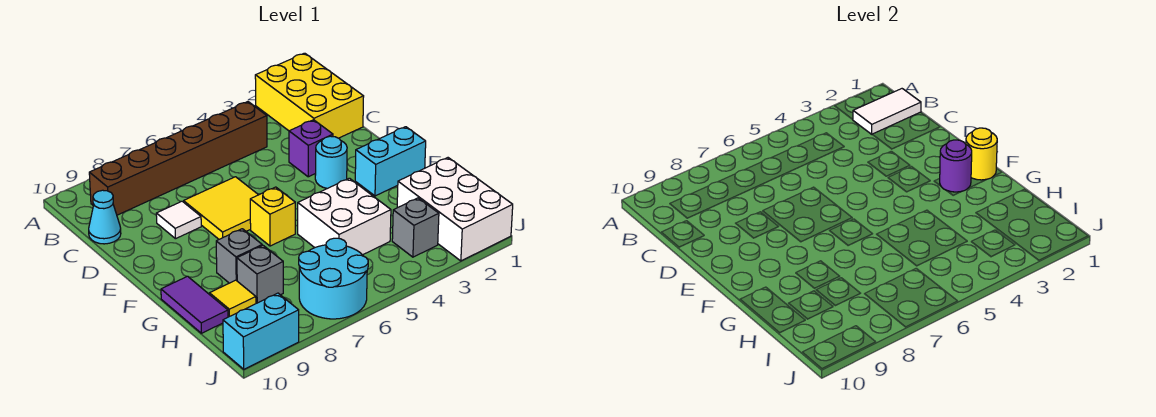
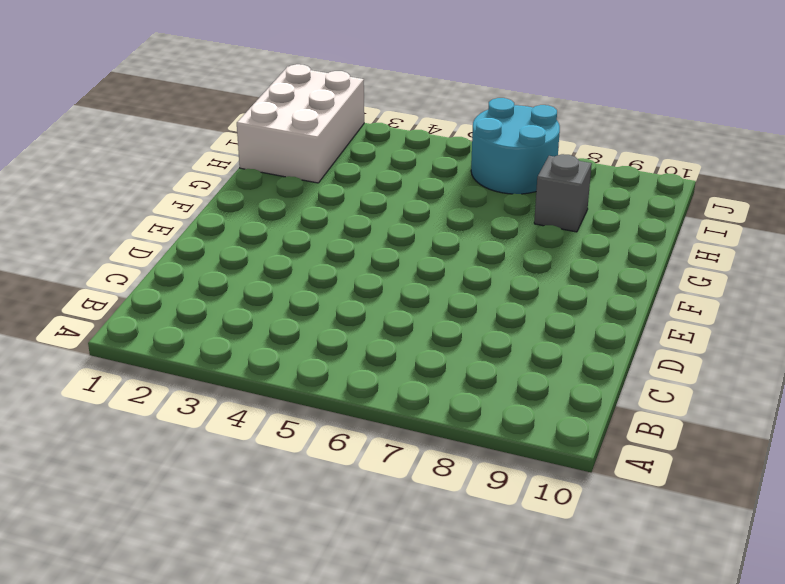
none -> yellow brick A1:C2 level 1
none -> brown brick B4:B9 level 1
none -> cyan cone C10 level 1

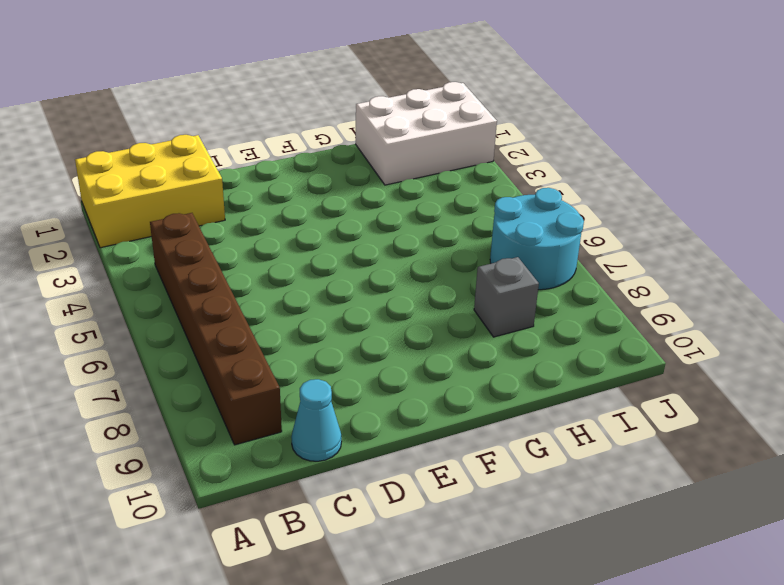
none -> purple brick D3 level 1
none -> yellow tile D6:E7 level 1
none -> white tile D8 level 1

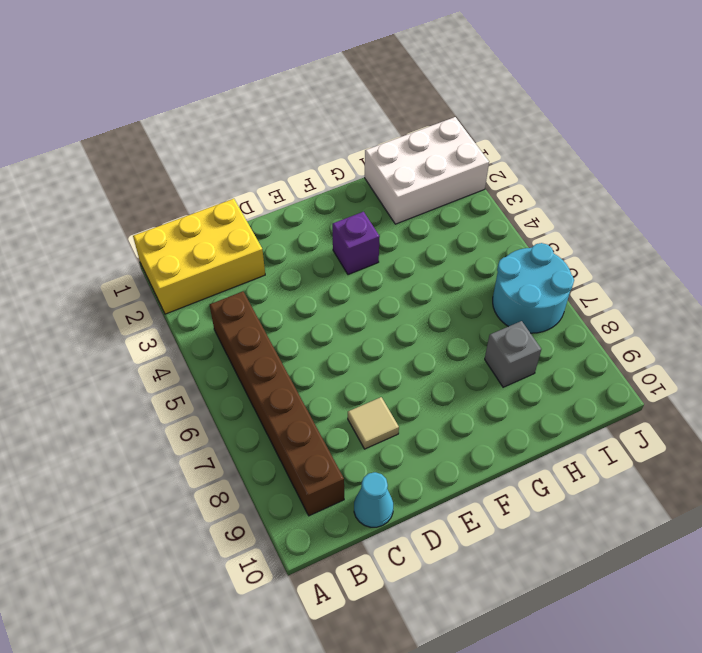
tan tile D8 level 1 -> white tile D8 level 1
purple brick F3 level 1 -> purple brick D3 level 1
none -> yellow tile D6:E7 level 1
none -> cyan round brick E3 level 1
none -> cyan brick F1:F2 level 1

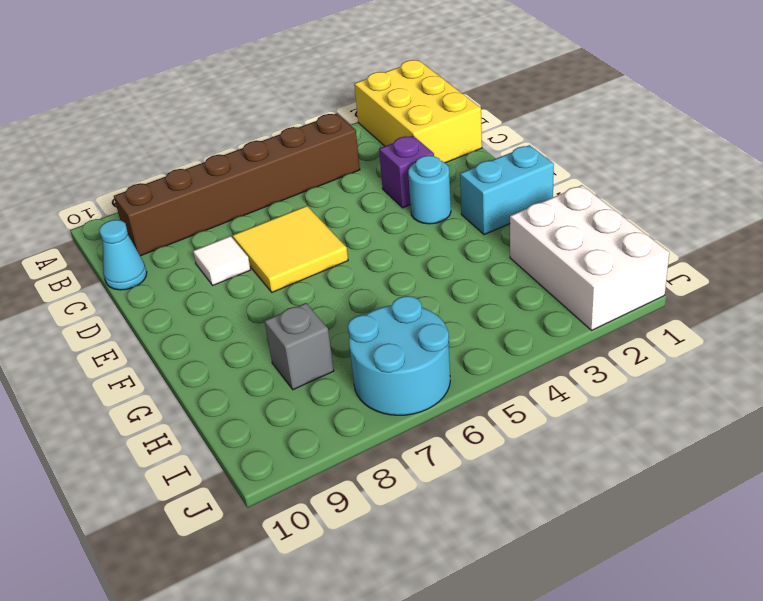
none -> yellow brick F6 level 1
none -> white brick G4:H5 level 1
none -> grey brick G8 level 1

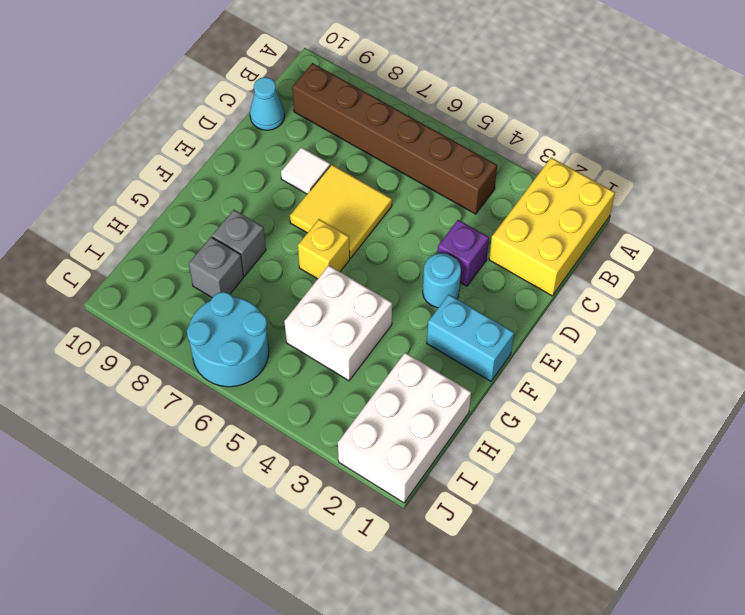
none -> purple tile G10:H10 level 1
none -> yellow tile H9 level 1
none -> grey brick I3 level 1

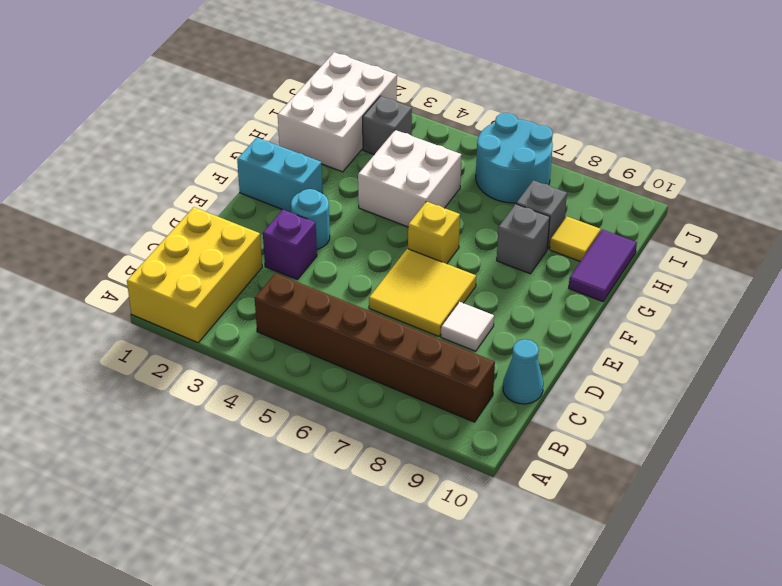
none -> cyan brick J9:J10 level 1
none -> white tile B1:B2 level 2
none -> yellow round brick F1 level 2

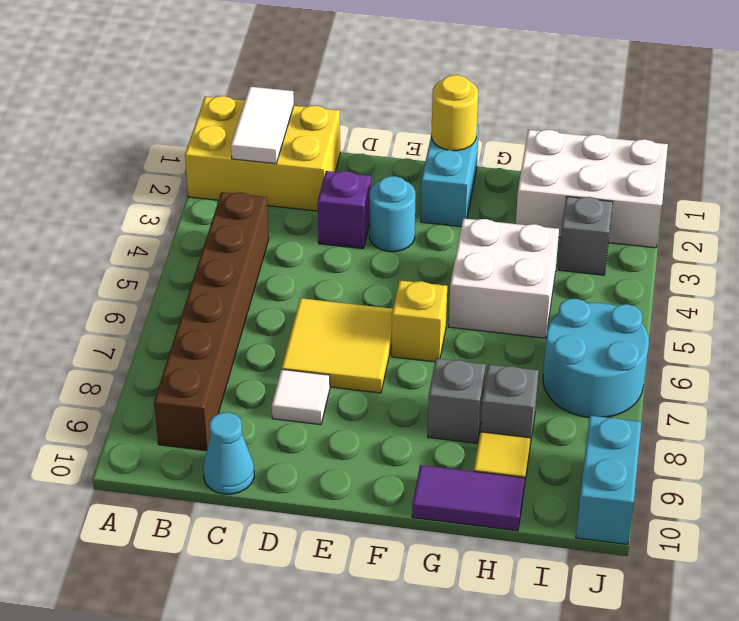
none -> purple round brick F2 level 2

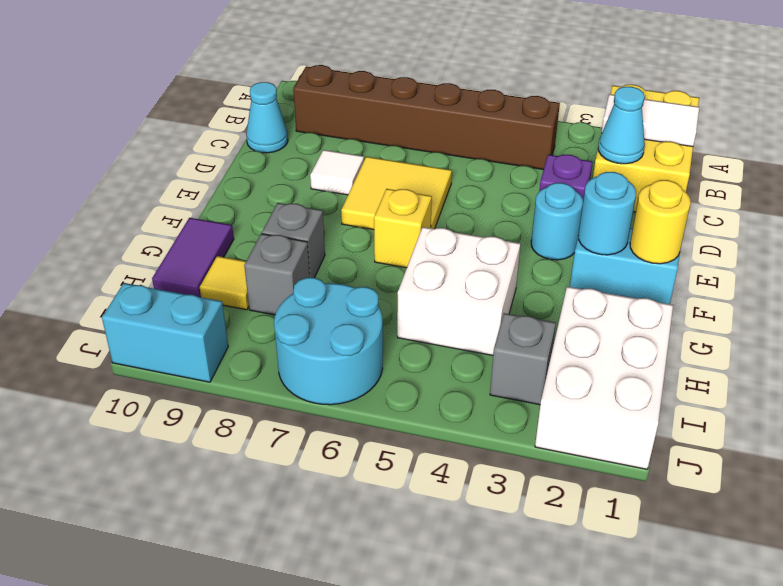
cyan cone C2 level 2 -> none
cyan round brick F2 level 2 -> purple round brick F2 level 2

